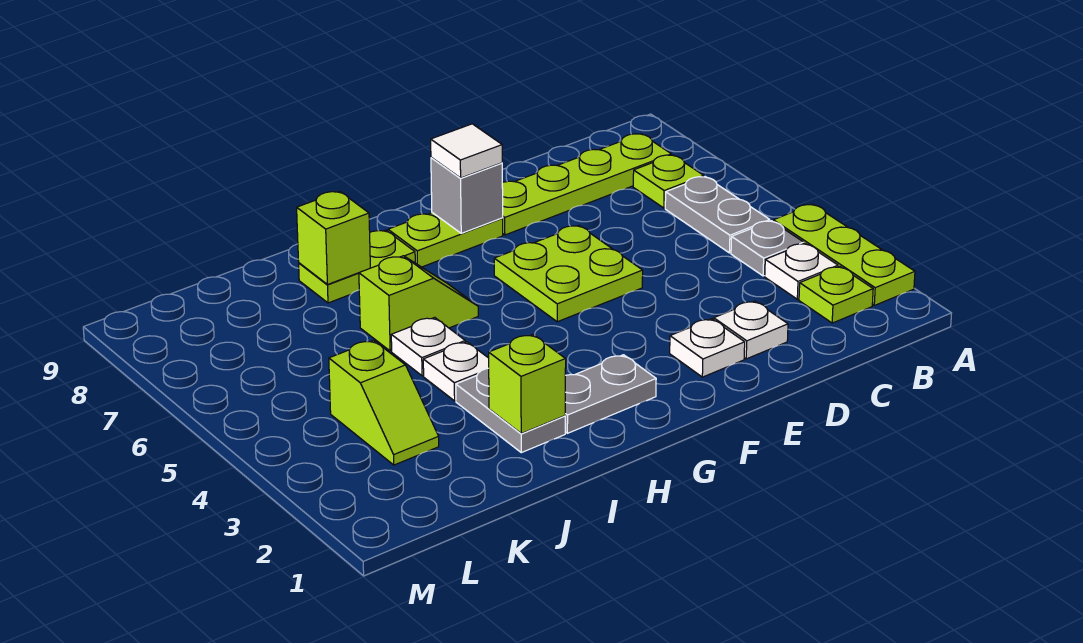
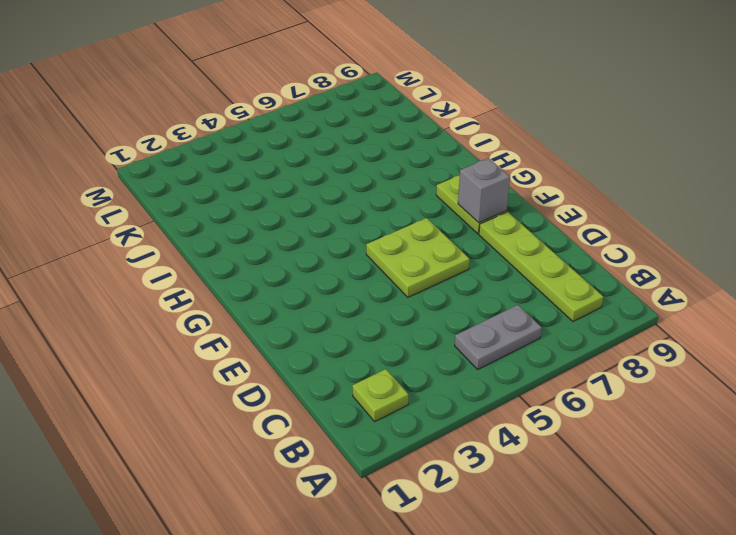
none -> lime plate A2:A4 level 1
none -> white plate B3 level 1
none -> grey plate B4 level 1

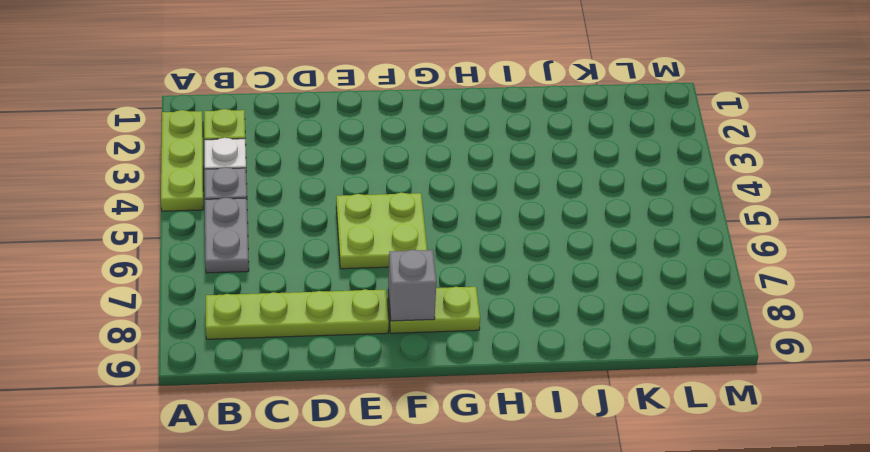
none -> lime plate B7 level 1
none -> white plate D2 level 1
none -> white plate E2 level 1

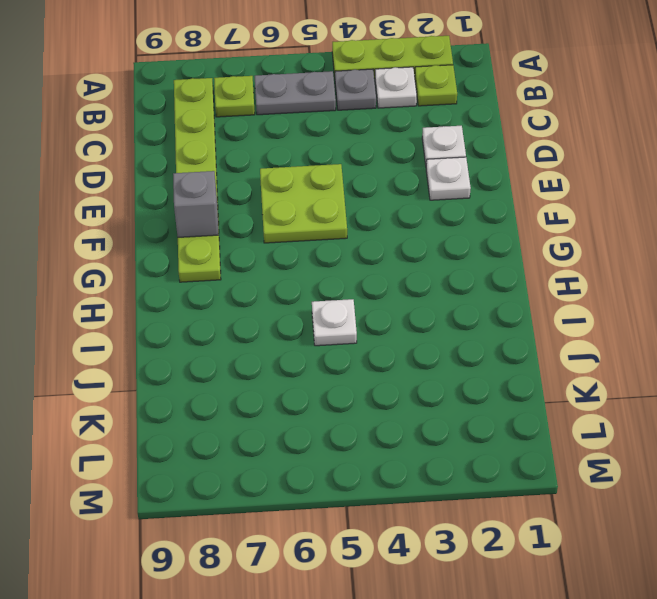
none -> grey plate G2:H2 level 1
none -> lime slope H6:I6 level 1 top I
none -> lime plate H8:I8 level 1

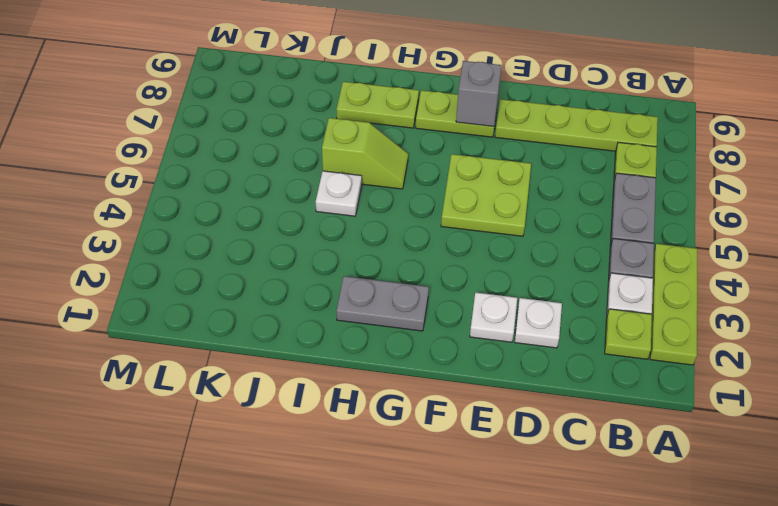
none -> grey plate I2:I3 level 1
none -> white plate I4 level 1
none -> lime slope K3:K4 level 1 top 4

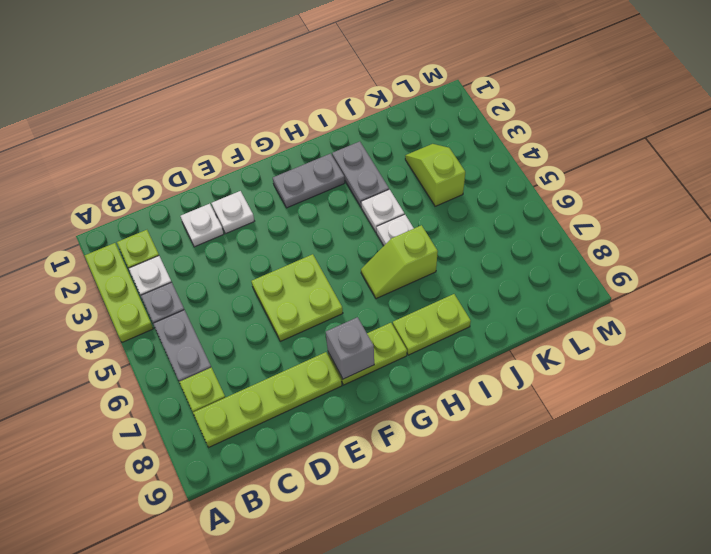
none -> lime brick I2 level 2
none -> lime brick I8 level 2
none -> white tile F8 level 3

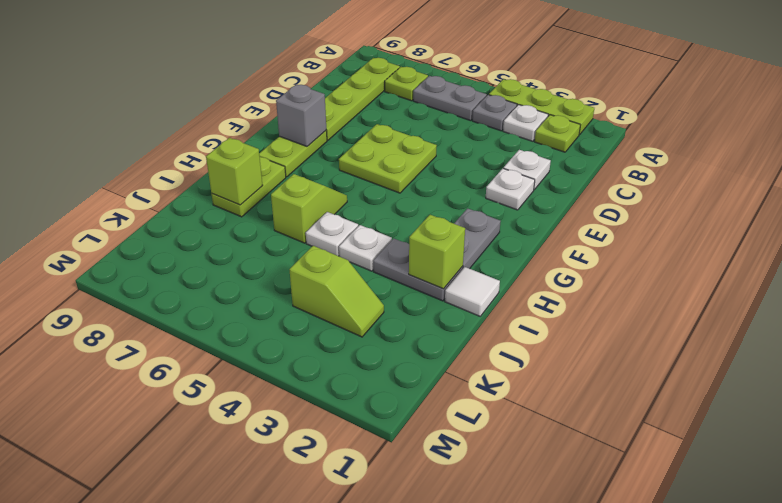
white tile I1 level 1 -> white tile F8 level 3

